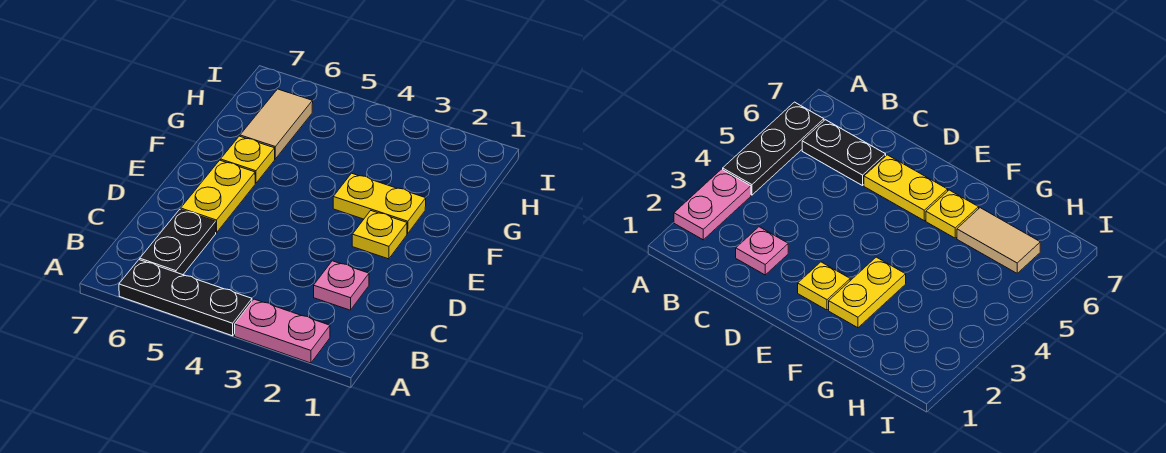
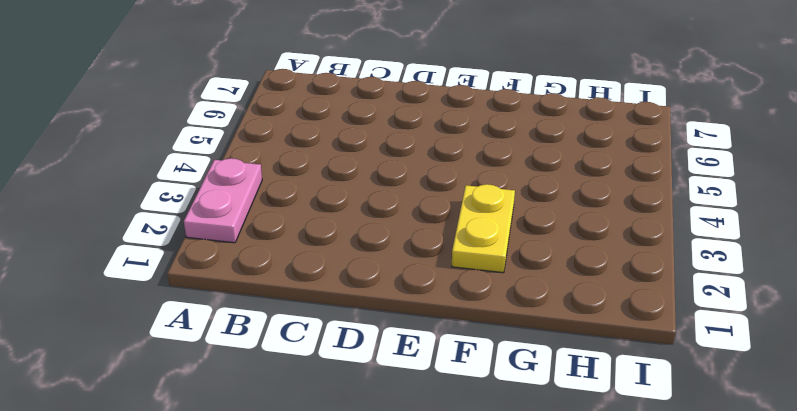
none -> black plate A4:A6 level 1
none -> black plate B6:C6 level 1

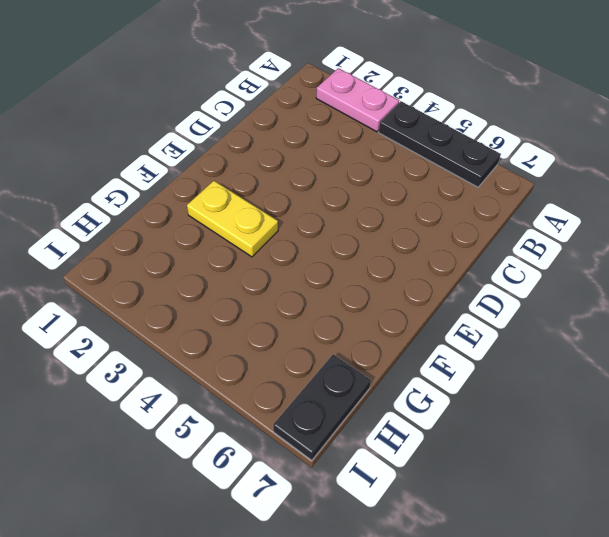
black plate H7:I7 level 1 -> black plate B6:C6 level 1
none -> pink plate C2 level 1
none -> yellow plate D6:E6 level 1

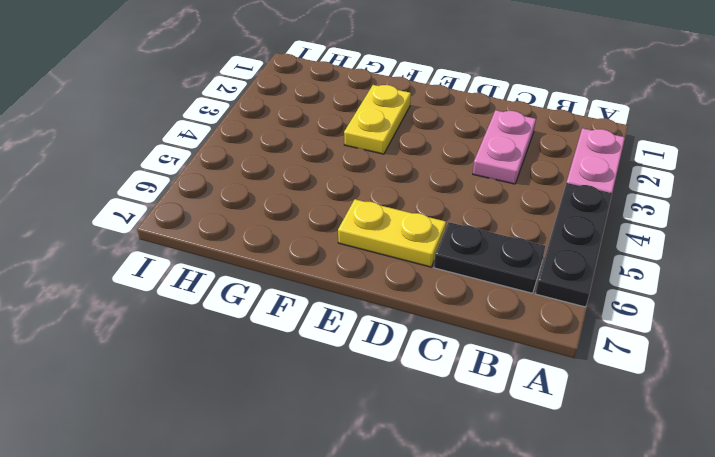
pink plate C2:C3 level 1 -> pink plate C2 level 1
none -> yellow plate E2 level 1
none -> yellow plate F6 level 1

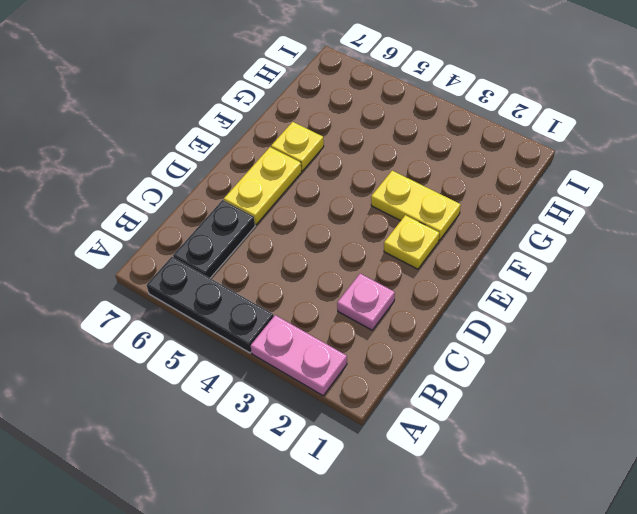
none -> tan tile G6:H6 level 1

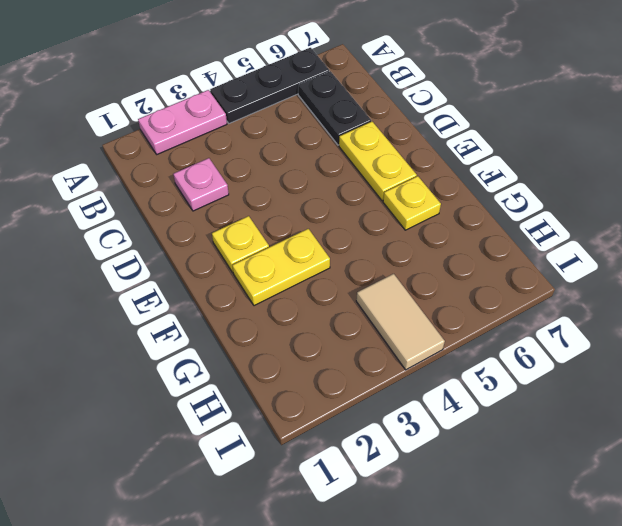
tan tile H4:I4 level 1 -> tan tile G6:H6 level 1

